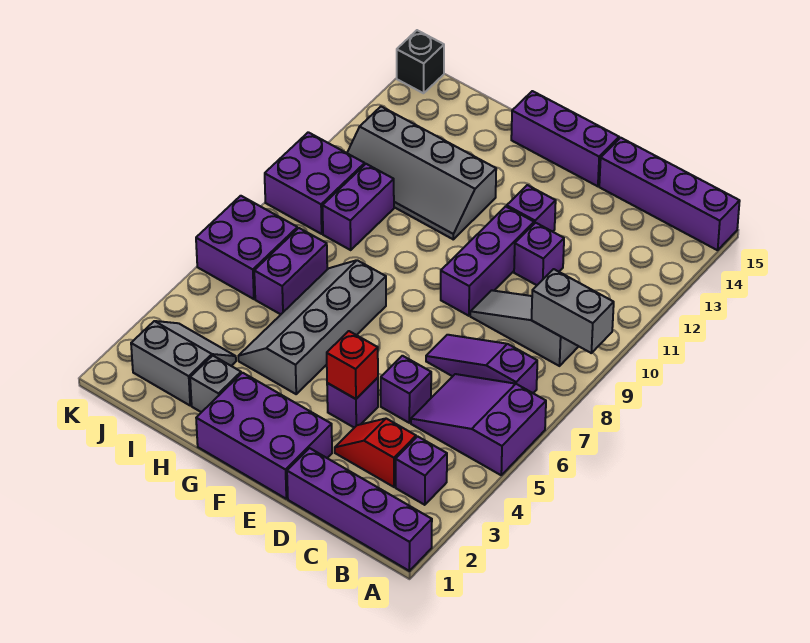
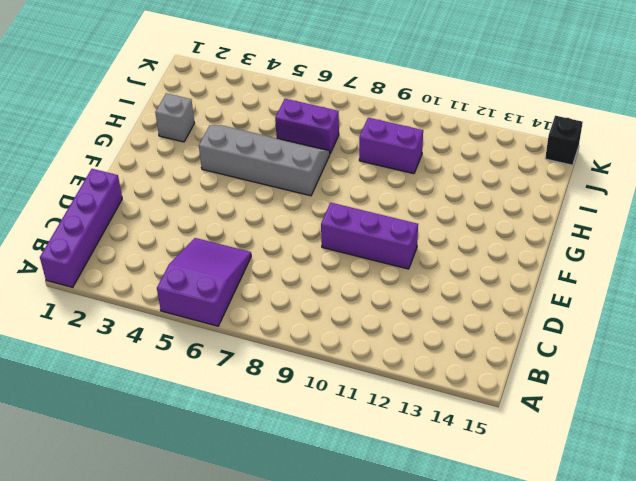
none -> purple brick A15:D15 level 1
none -> purple brick B3 level 1
none -> purple slope B7:D7 level 1 top B

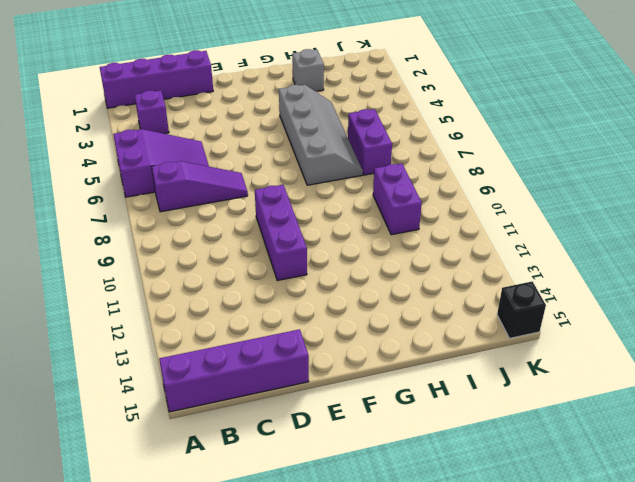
none -> grey slope B9:D9 level 1 top B
none -> red slope C3:D3 level 1 top C
none -> purple brick D5 level 1

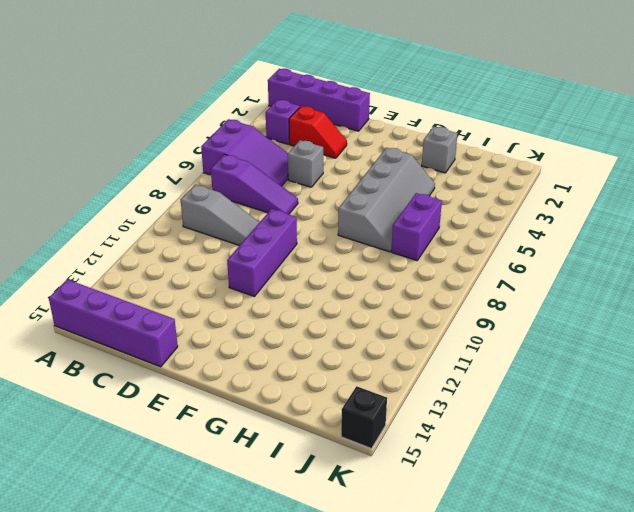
grey brick D5 level 1 -> purple brick D5 level 1
none -> purple brick D11 level 1
none -> purple brick E1:G2 level 1
none -> purple brick E4 level 1

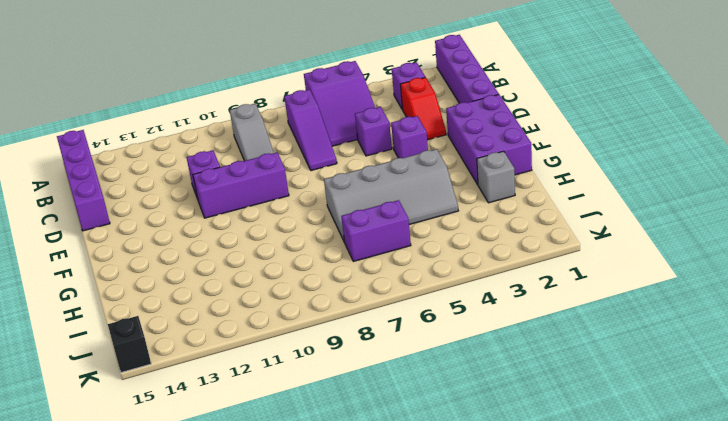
none -> purple brick E12 level 1
none -> purple brick E15:G15 level 1
none -> grey slope G11:J12 level 1 top 12

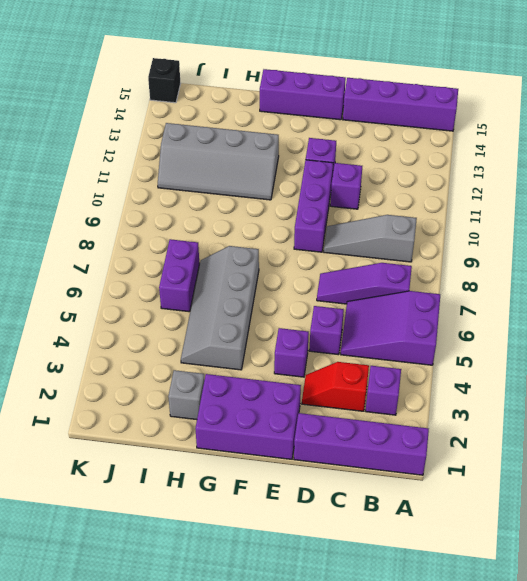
none -> grey slope I2:J3 level 1 top 2
none -> purple brick I9:I10 level 1
none -> purple brick J6:K7 level 1

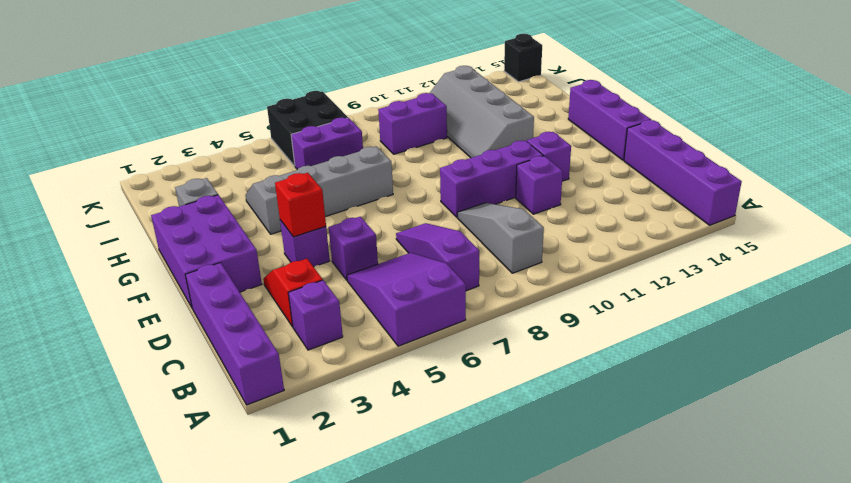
black brick J6:K7 level 1 -> purple brick J6:K7 level 1
none -> grey slope I2:J3 level 1 top 2
none -> purple brick J9:K10 level 1
none -> grey brick A9:B9 level 2

